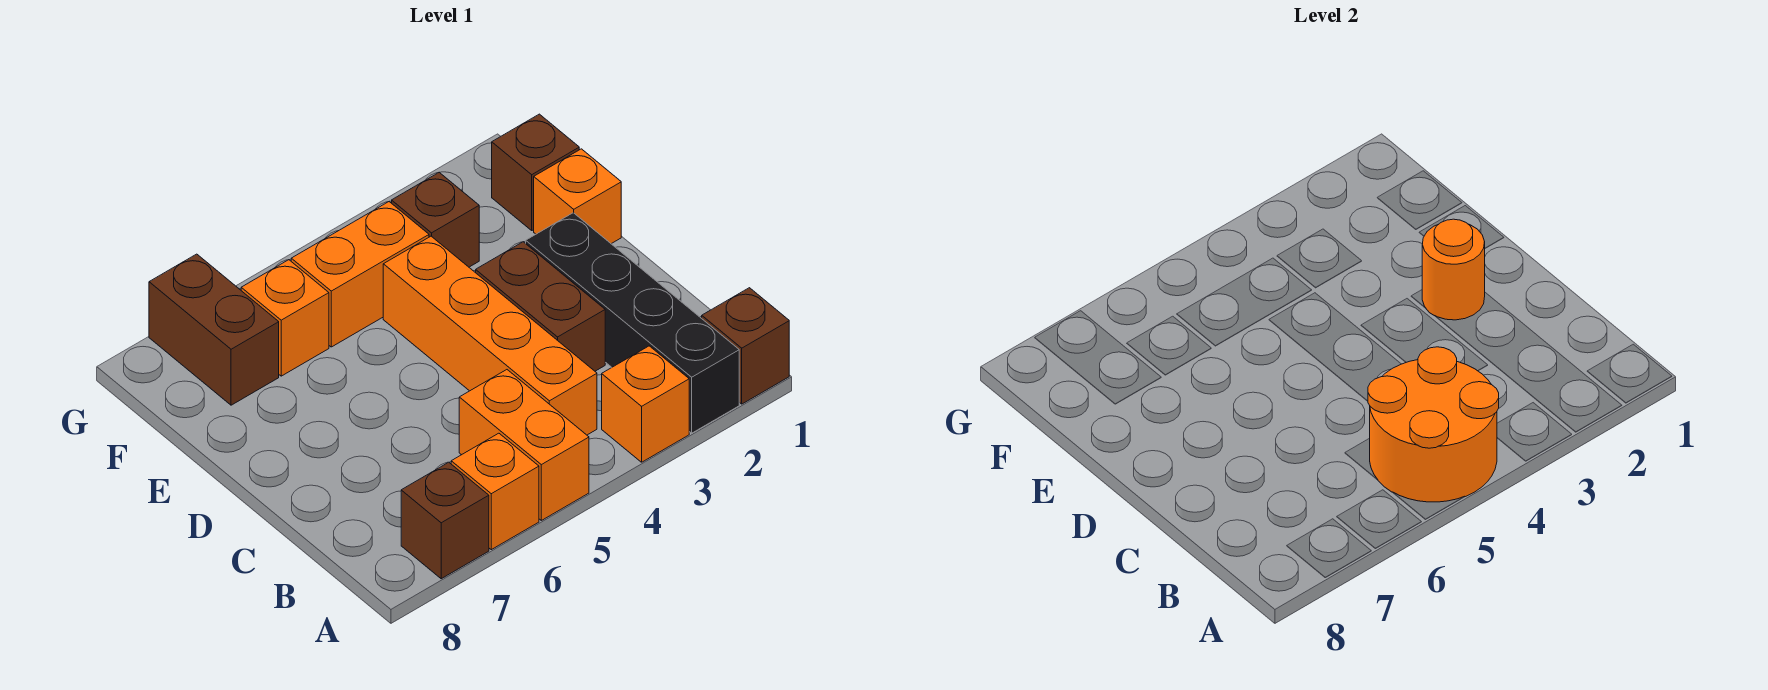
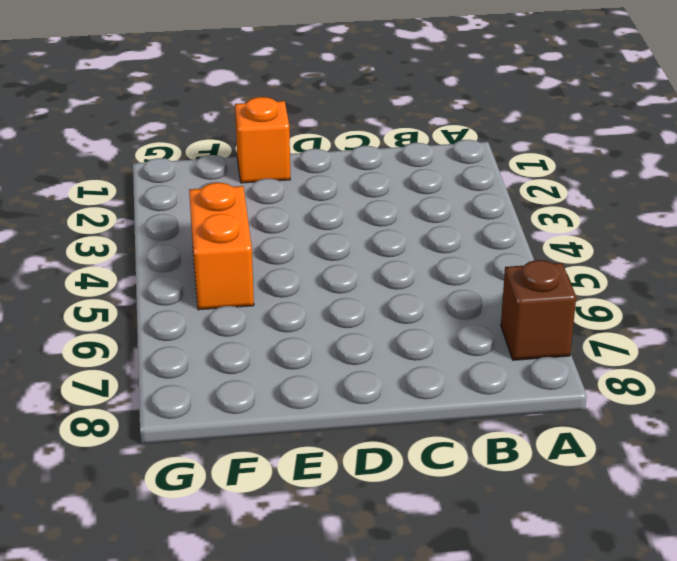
none -> brown brick A1 level 1
none -> black brick A2:D2 level 1
none -> orange brick A3 level 1

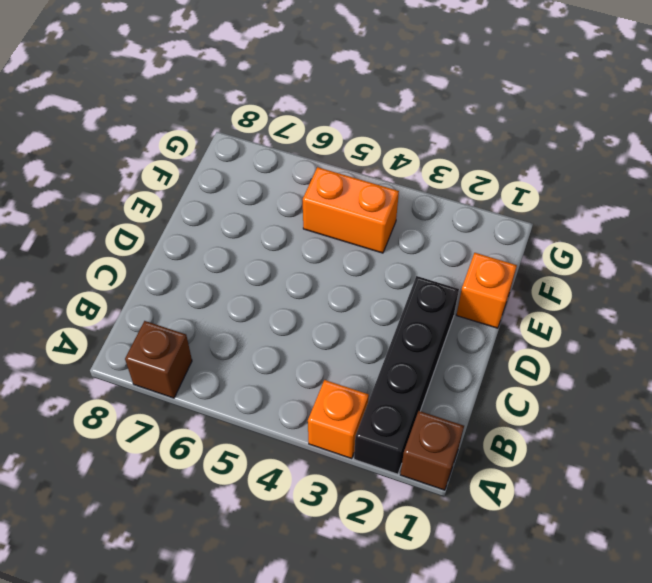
none -> orange brick A5:B5 level 1
none -> orange brick A6 level 1
none -> orange brick B4:E4 level 1

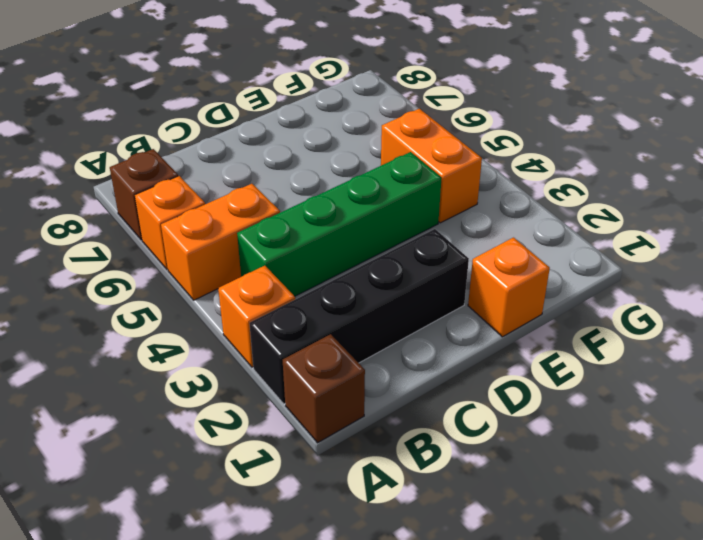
green brick B4:E4 level 1 -> orange brick B4:E4 level 1
none -> brown brick C3:D3 level 1
none -> brown brick F1 level 1
none -> brown brick F3 level 1

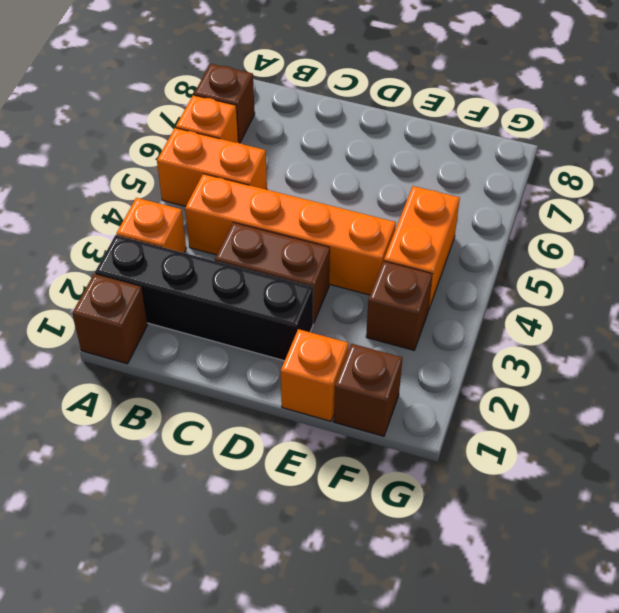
none -> orange brick F6 level 1
none -> brown brick F7:G7 level 1
none -> orange round brick A4:B5 level 2

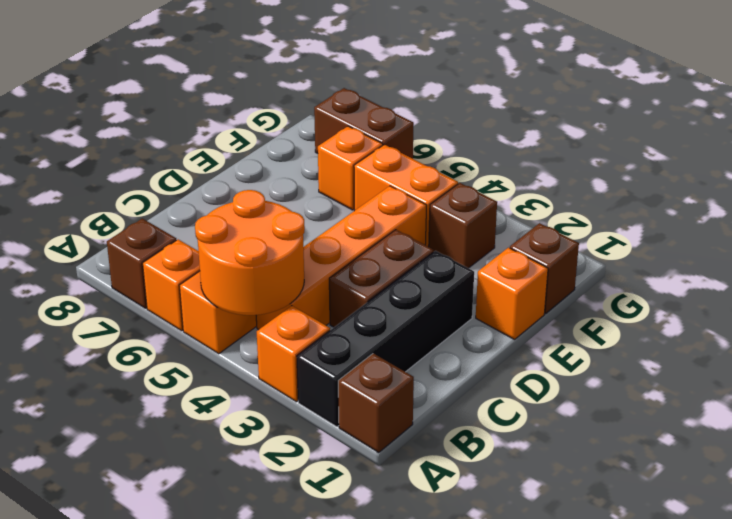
brown brick G6:G7 level 1 -> brown brick F7:G7 level 1
none -> orange round brick D2 level 2

